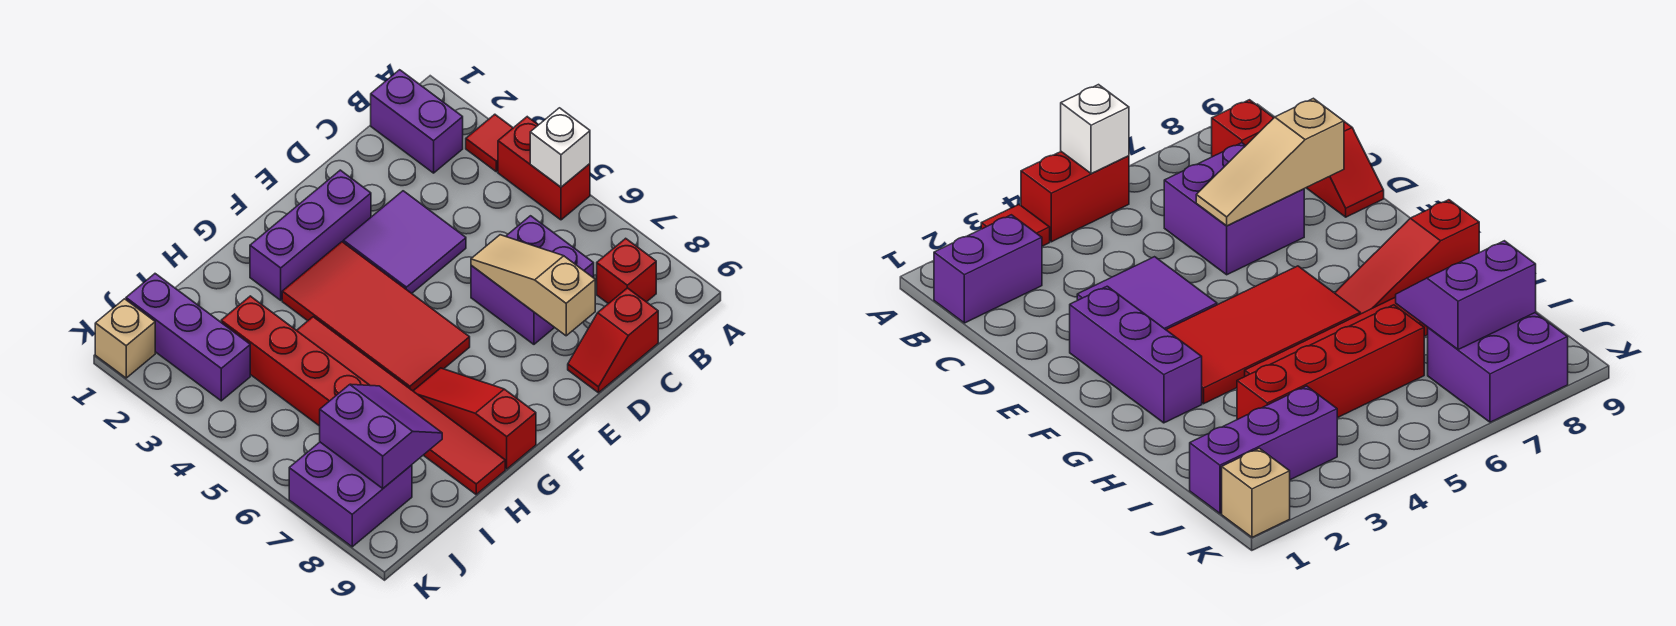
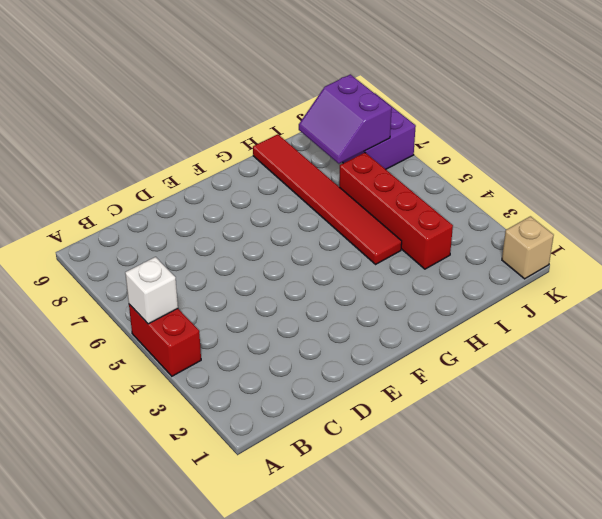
none -> red tile A3 level 1
none -> purple brick B1:B2 level 1
none -> red brick B8 level 1

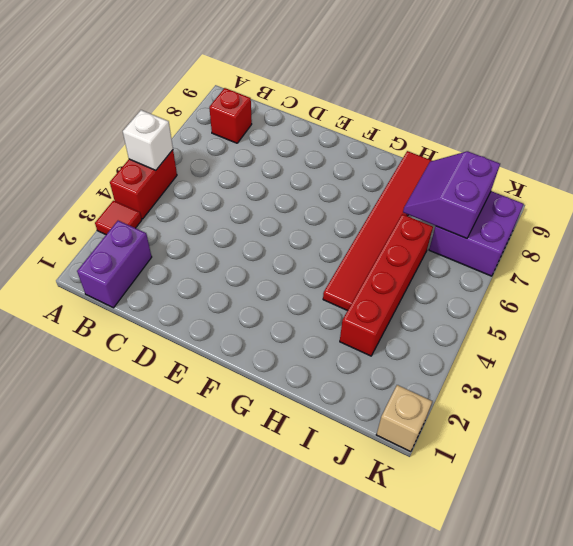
none -> purple brick C6:D7 level 1
none -> red slope C9:D9 level 1 top C
none -> purple tile D3:E4 level 1

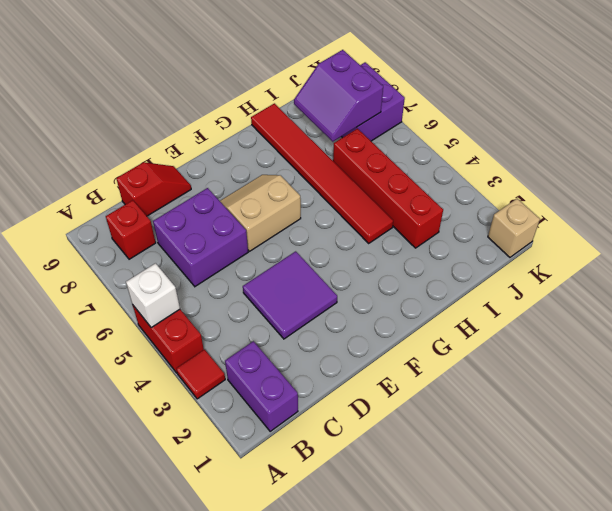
tan slope E6:F7 level 1 top 6 -> red tile F3:G6 level 1
none -> purple brick E2:G2 level 1
none -> red slope G7:G9 level 1 top 9
none -> purple brick J1:J3 level 1

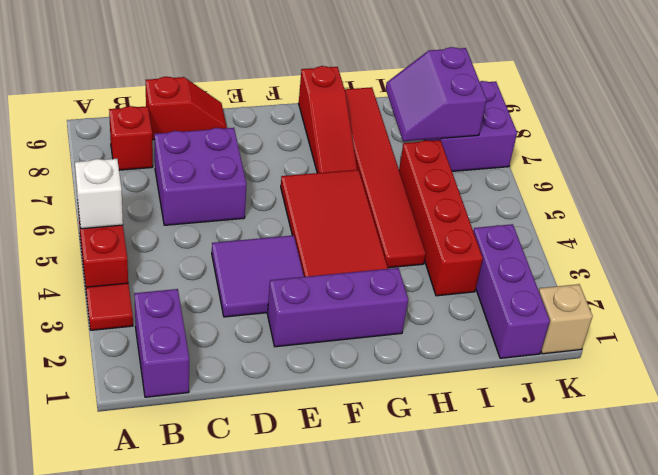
none -> tan slope D6:D8 level 2 top 8

